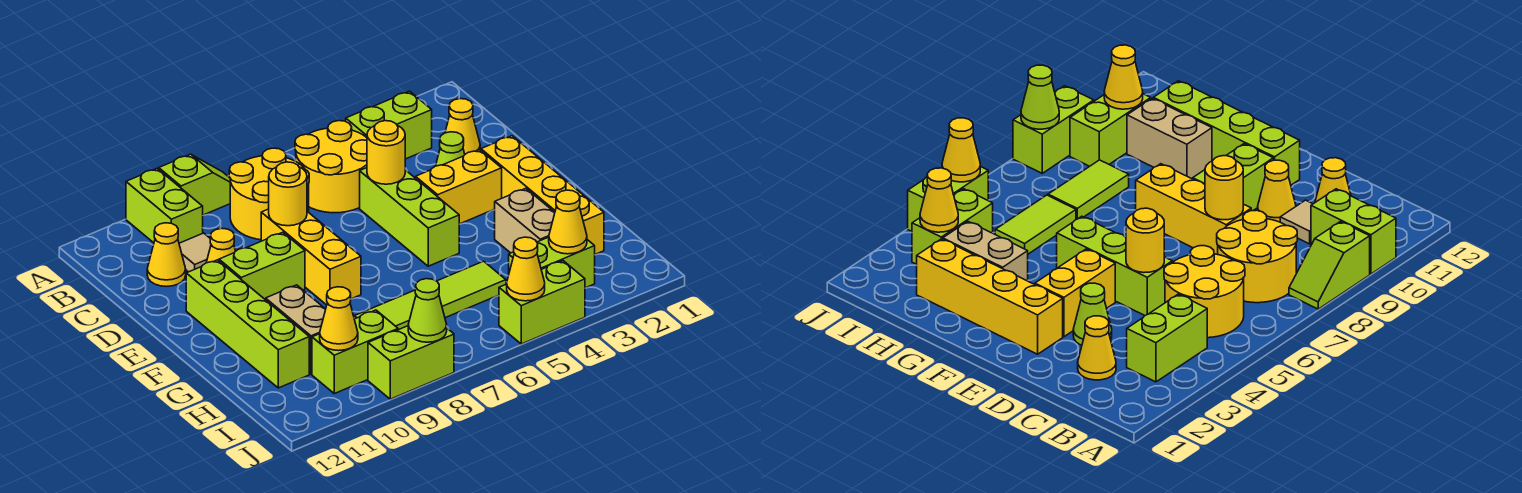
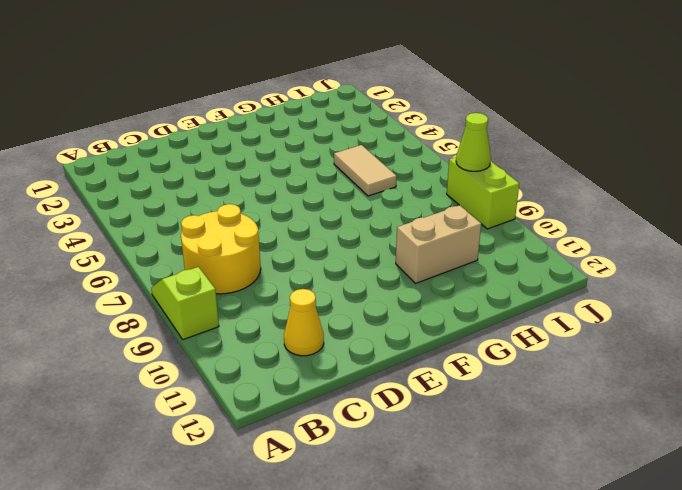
tan tile H5:H6 level 1 -> lime tile H5:H6 level 1
none -> lime brick A10:B10 level 1
none -> lime brick B3:B4 level 1
none -> yellow round brick B5:C6 level 1
none -> yellow cone C2 level 1

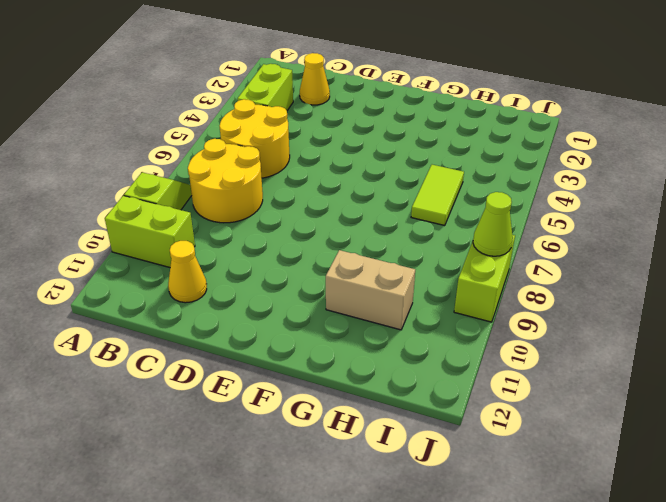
none -> tan tile C10 level 1
none -> lime cone D3 level 1
none -> lime brick D5:F5 level 1
none -> yellow brick D8:F8 level 1

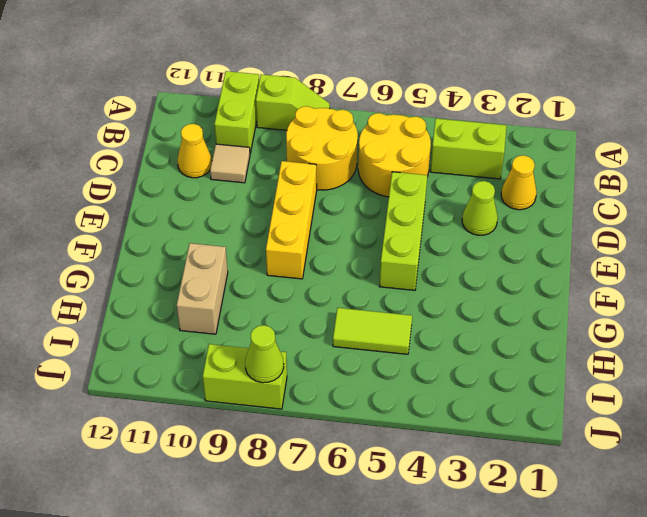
none -> yellow cone D10 level 1
none -> yellow brick E2:H2 level 1
none -> yellow brick E3:E4 level 1
none -> lime brick E9:E10 level 1

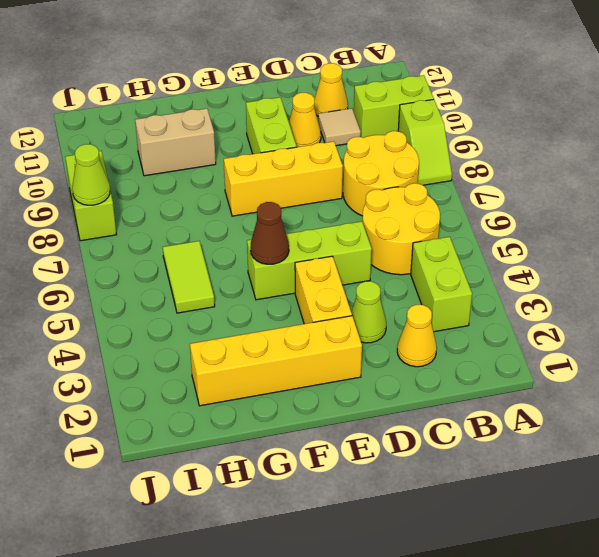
brown cone F5 level 2 -> none
none -> lime brick E11:H11 level 1
none -> tan brick G3:H3 level 1
none -> lime tile H7:H8 level 1
none -> lime brick I3:I4 level 1

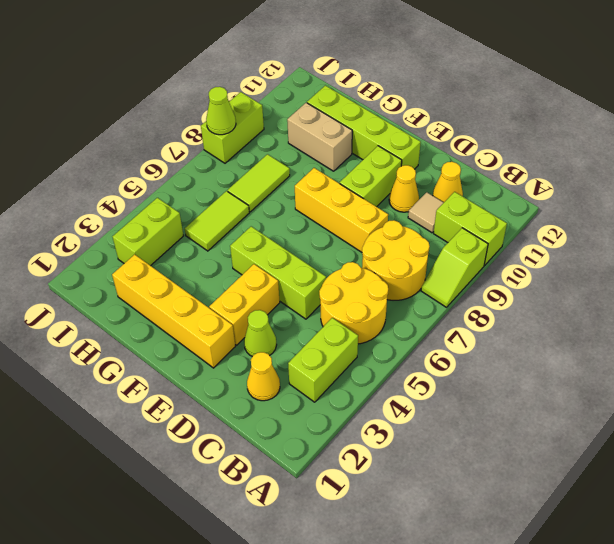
none -> tan brick G3:H3 level 1
none -> lime brick I9:I10 level 1
none -> lime brick J4:J5 level 1
none -> yellow round brick D5 level 2

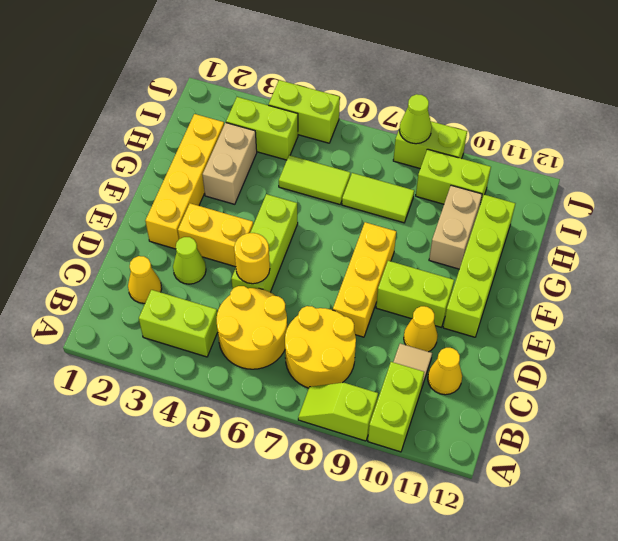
none -> yellow round brick D8 level 2
none -> yellow cone I3 level 2
none -> yellow cone I10 level 2
none -> yellow cone J5 level 2

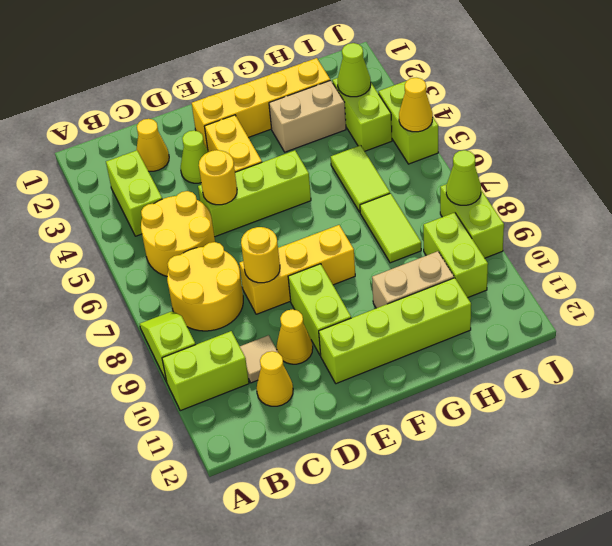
lime cone I3 level 2 -> yellow cone I3 level 2
none -> yellow cone I10 level 2

